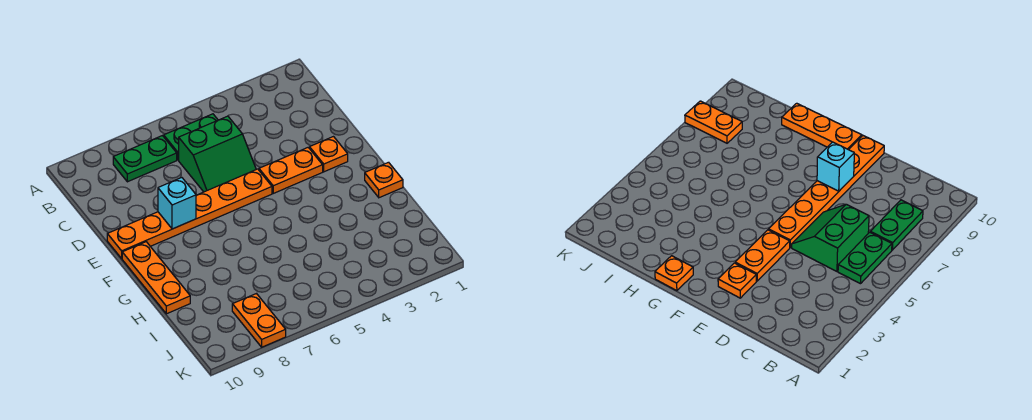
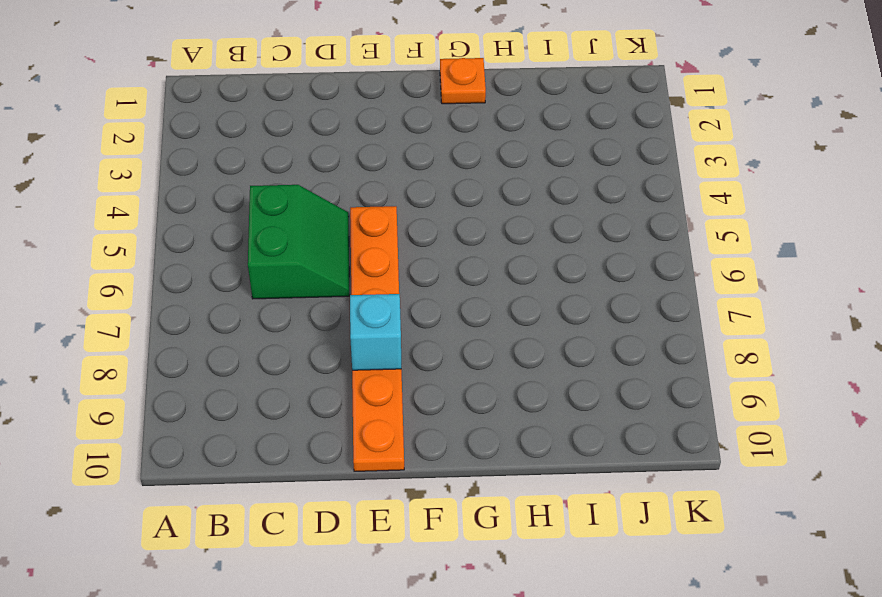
none -> green plate B5:B6 level 1
none -> green plate B7:B8 level 1

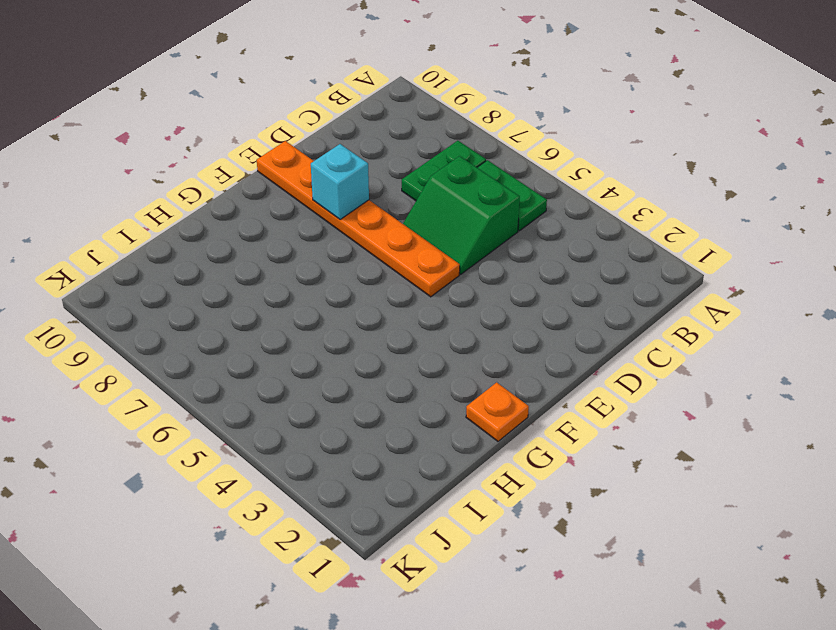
green plate B7:C7 level 1 -> green plate B7:B8 level 1
none -> orange plate E2 level 1
none -> orange plate E3:E4 level 1

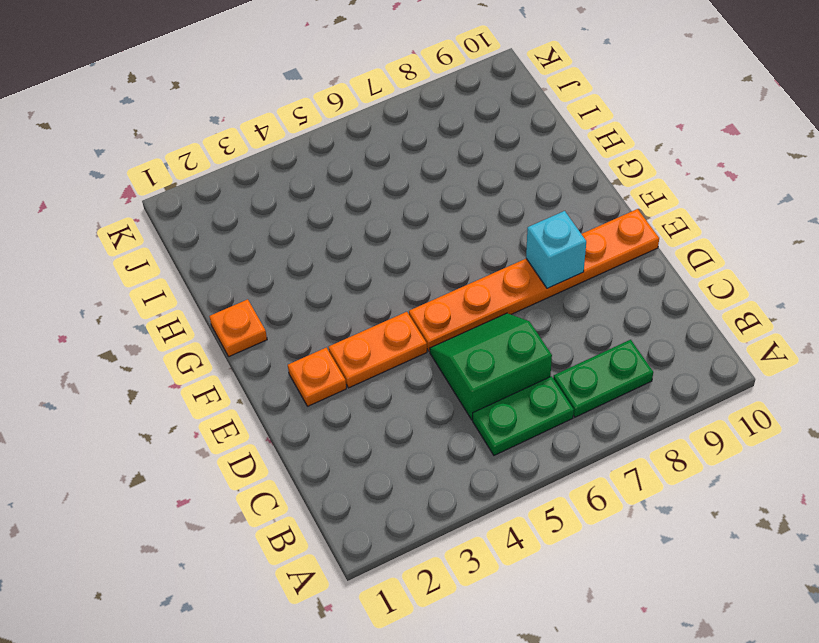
none -> orange plate F10:H10 level 1
none -> orange plate J8:K8 level 1

